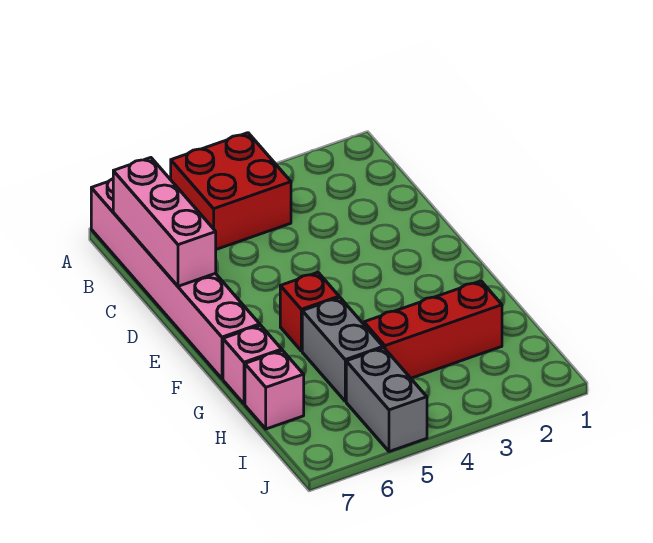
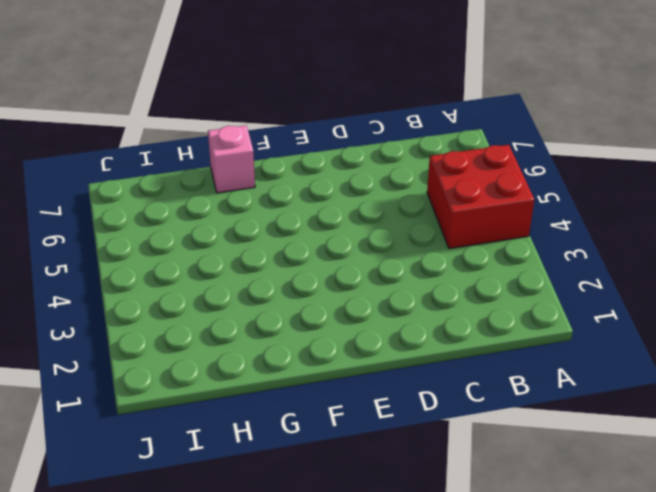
none -> pink brick A7:F7 level 1
none -> red brick F5 level 1

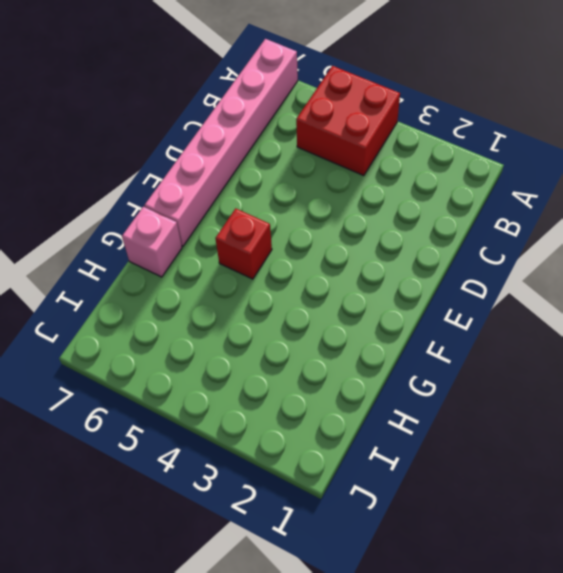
none -> grey brick G5:H5 level 1
none -> red brick H2:H4 level 1

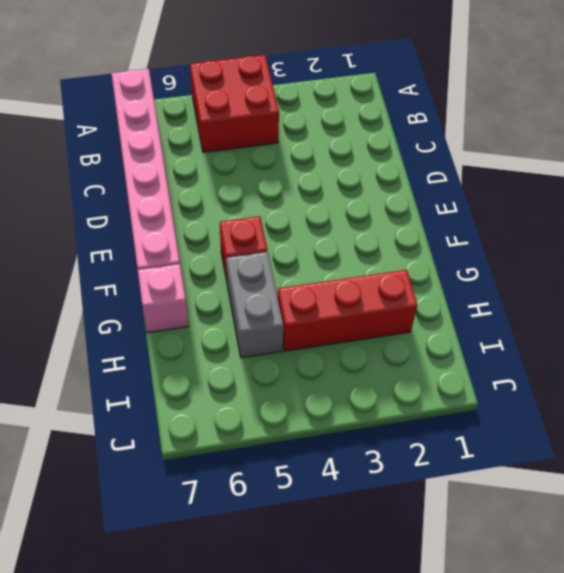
none -> pink brick H7 level 1
none -> grey brick I5:J5 level 1

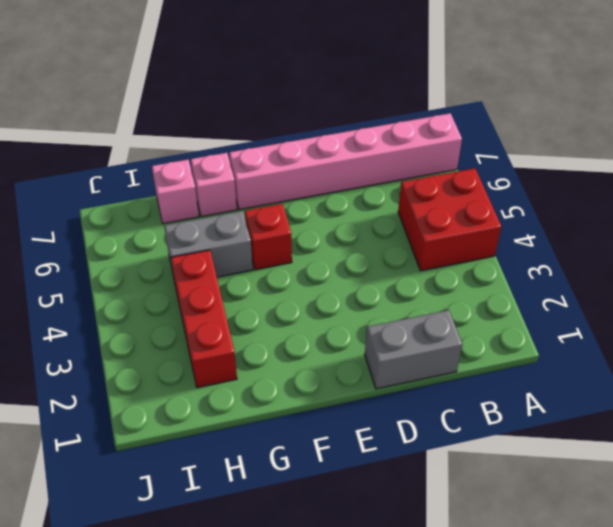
grey brick C1:D1 level 1 -> grey brick I5:J5 level 1
none -> pink brick B7:D7 level 2

